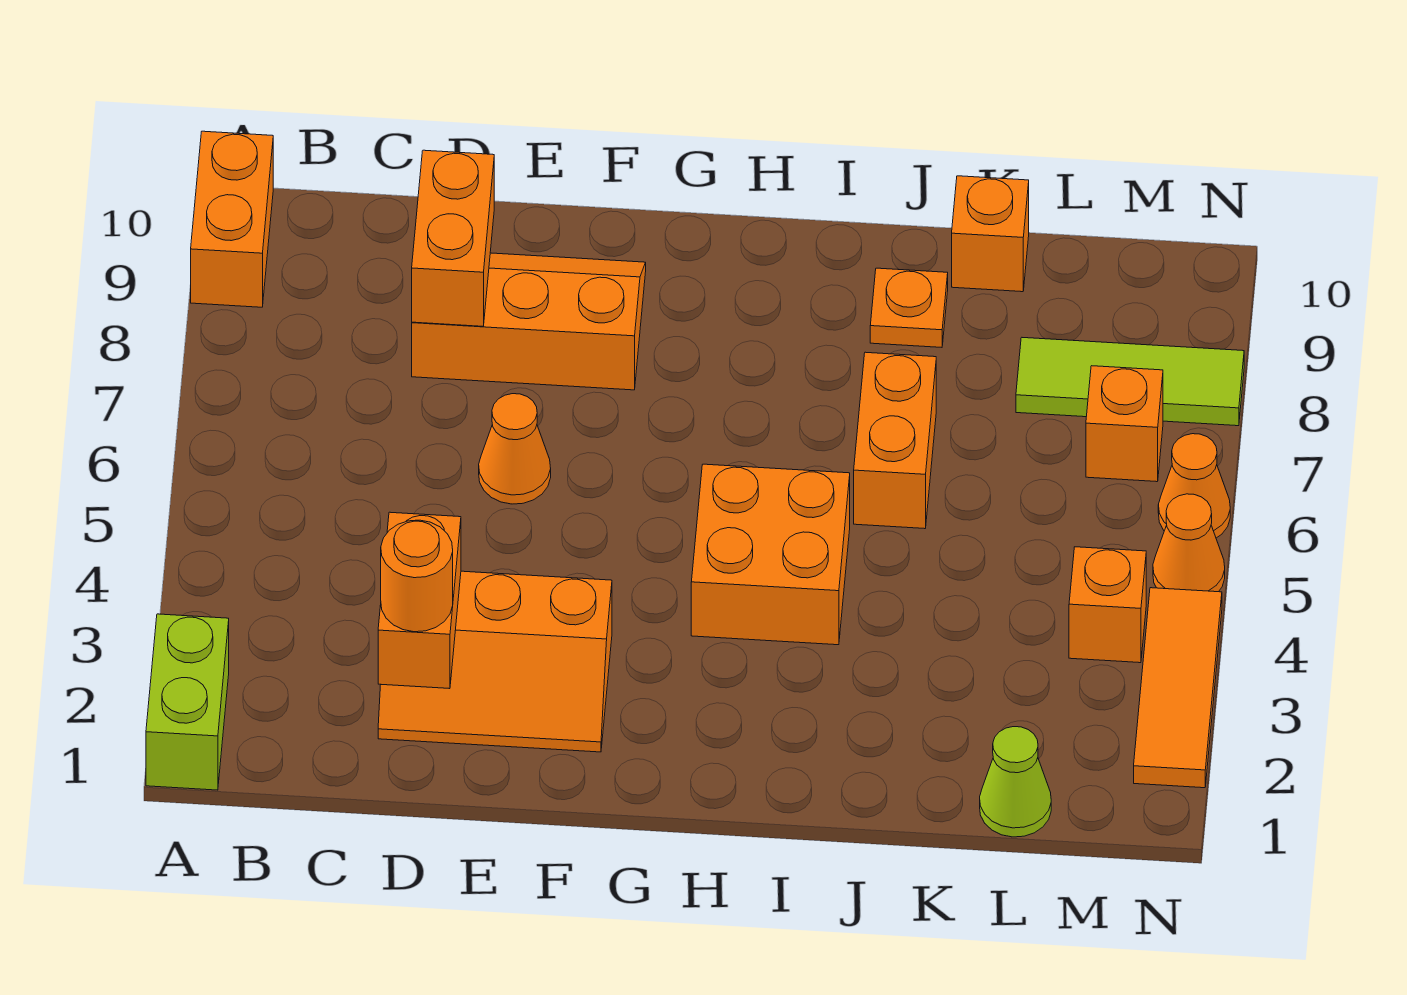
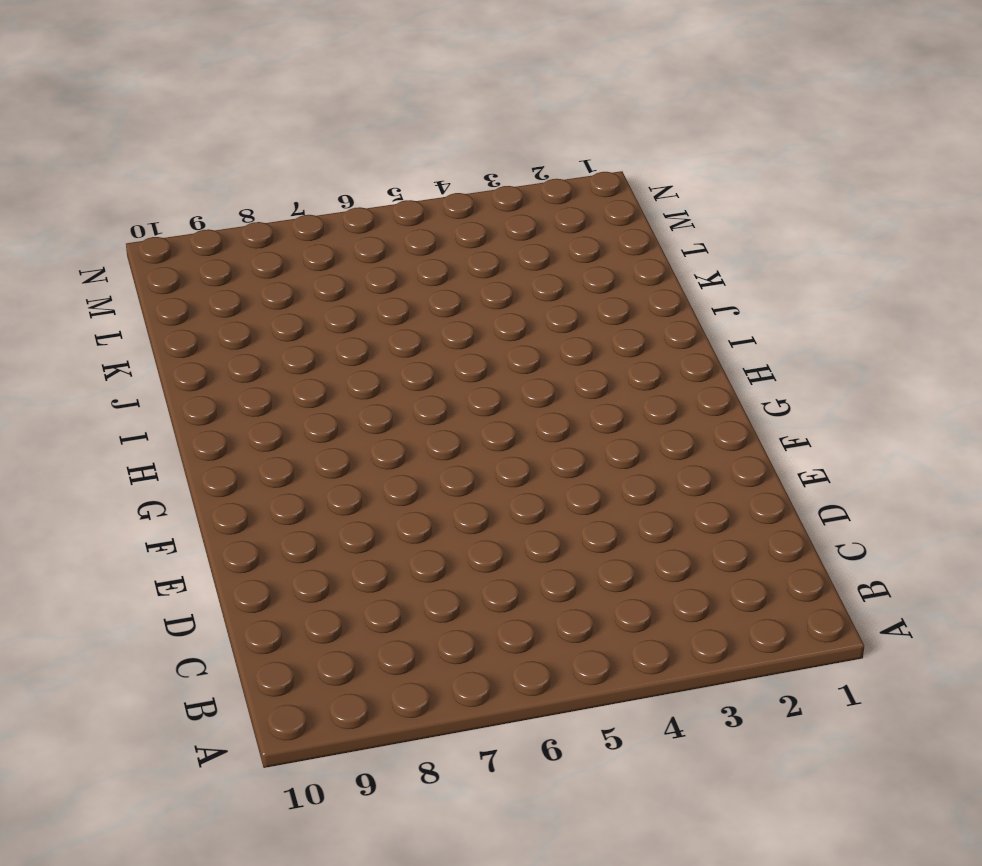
none -> lime brick A1:A2 level 1
none -> orange brick A9:A10 level 1
none -> orange slope D2:F3 level 1 top 3

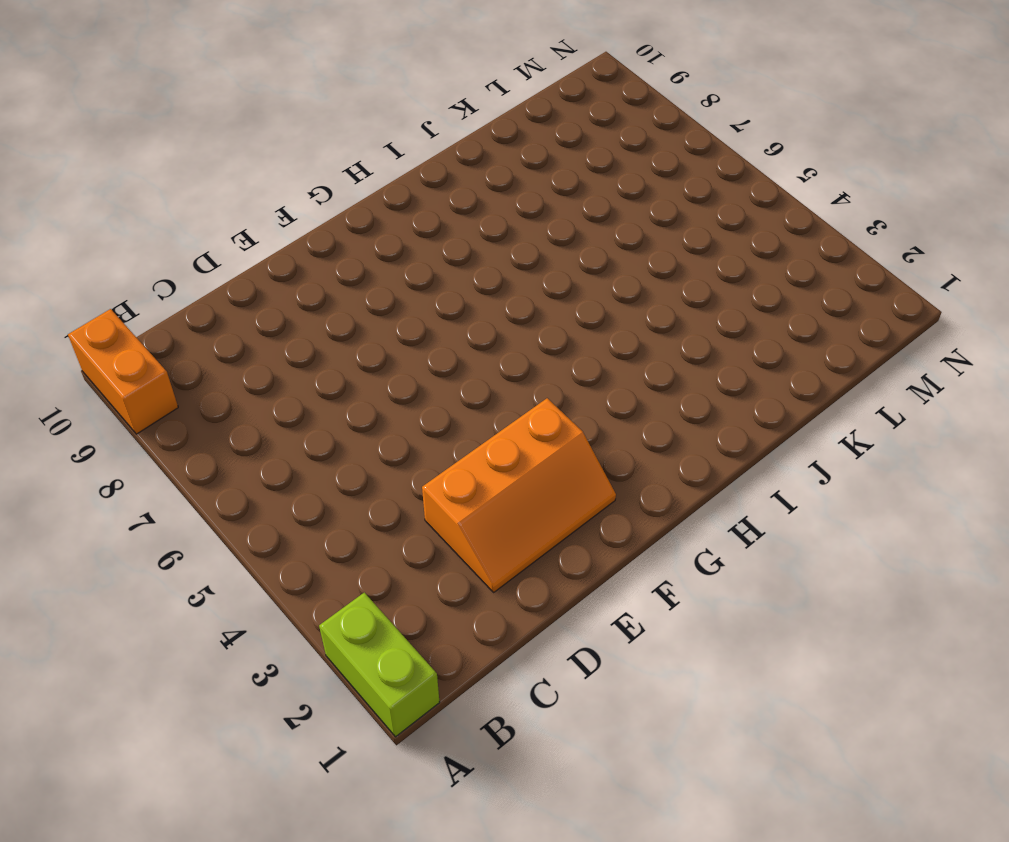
none -> orange slope D8:F9 level 1 top 8
none -> orange cone E6 level 1
none -> orange brick H4:I5 level 1

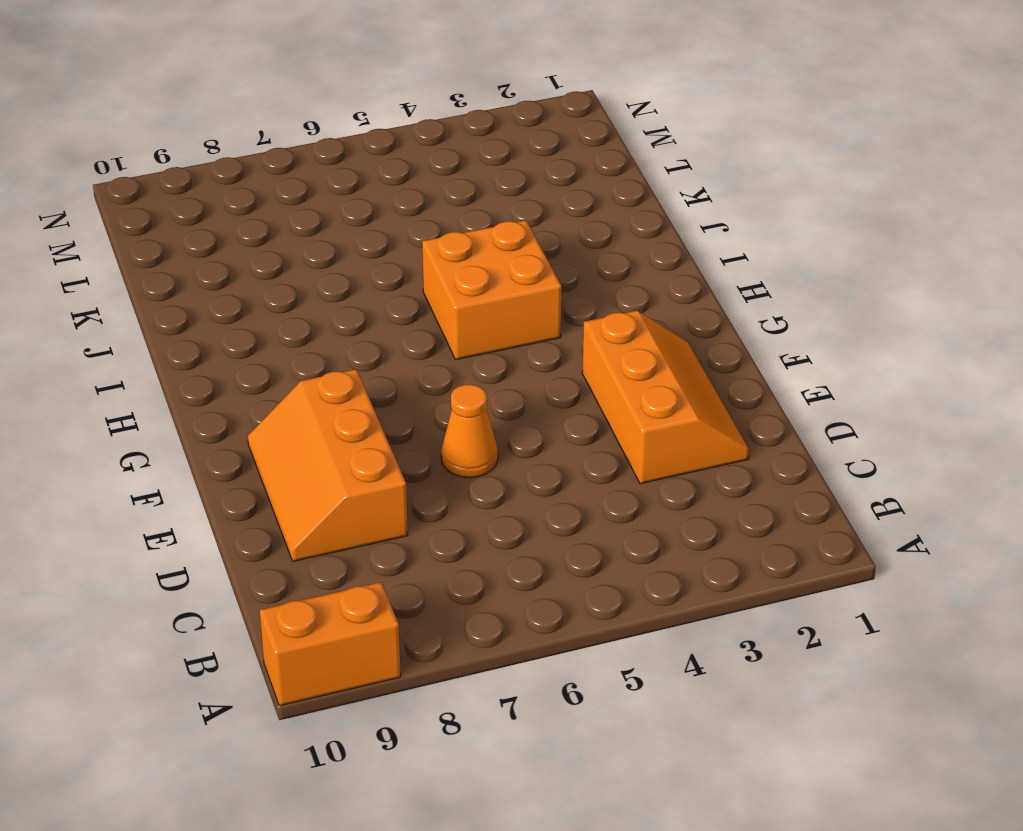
none -> lime brick A1:A2 level 1
none -> orange brick J6:J7 level 1
none -> orange plate J9 level 1

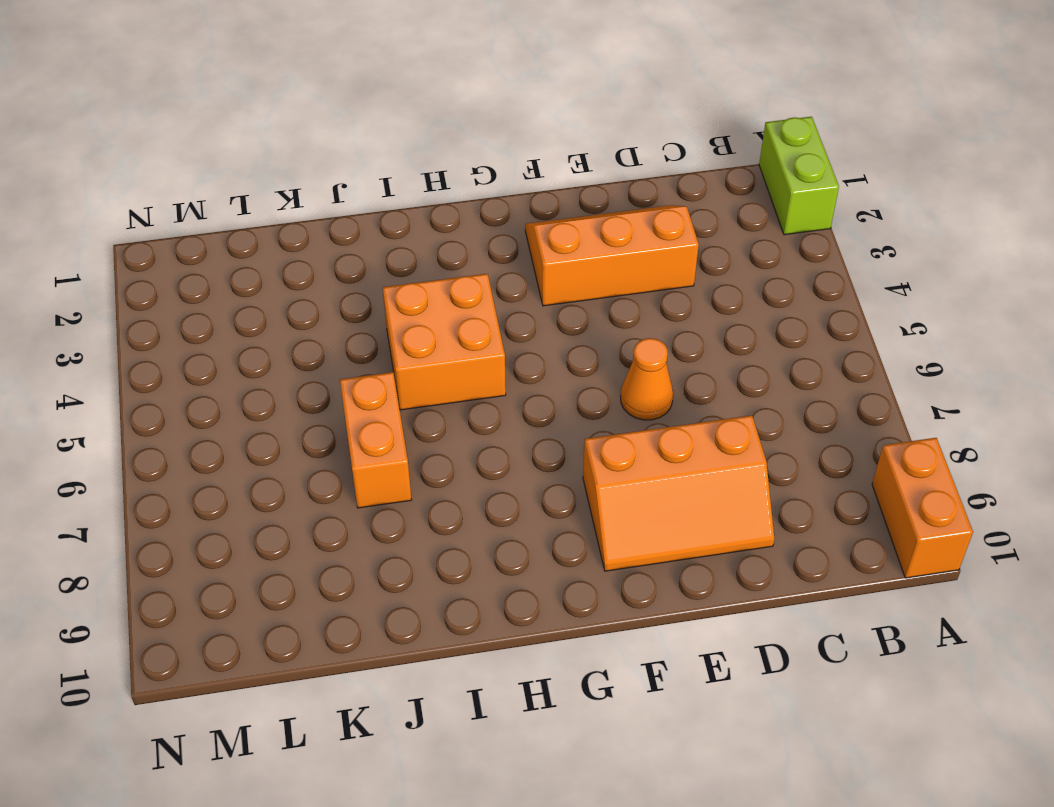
none -> orange plate J9 level 1
none -> orange brick K10 level 1
none -> lime cone L1 level 1

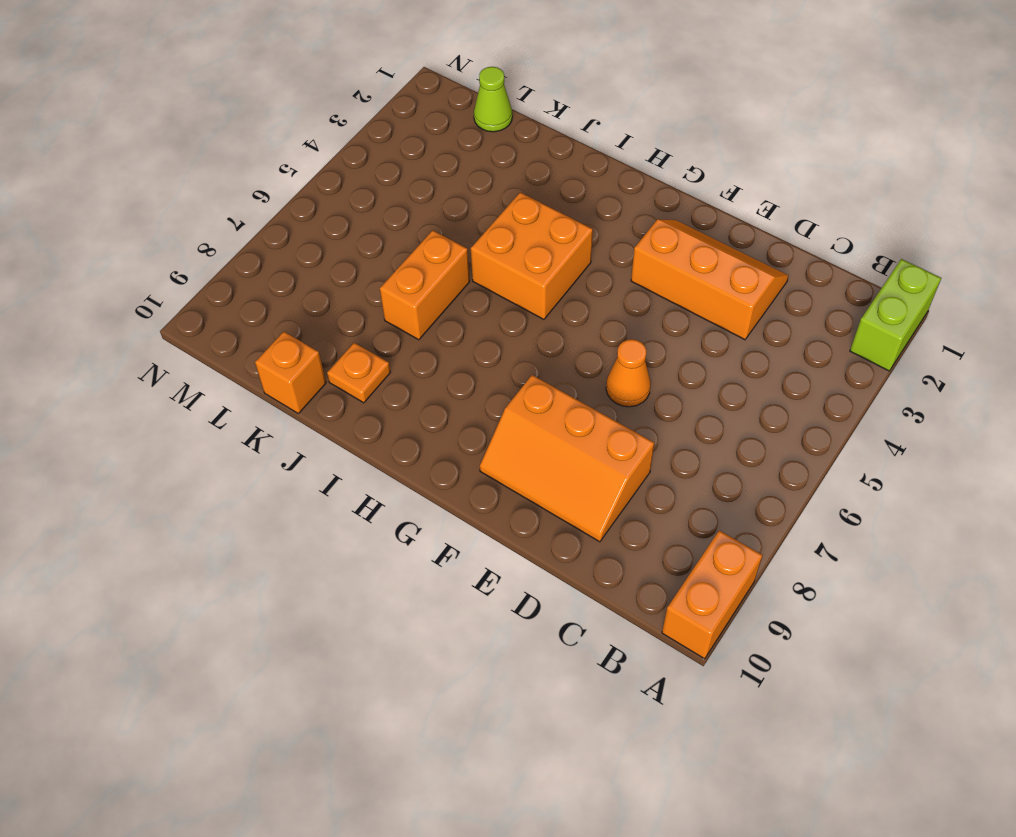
none -> lime tile L8:N8 level 1
none -> orange brick M4 level 1
none -> orange brick M7 level 1

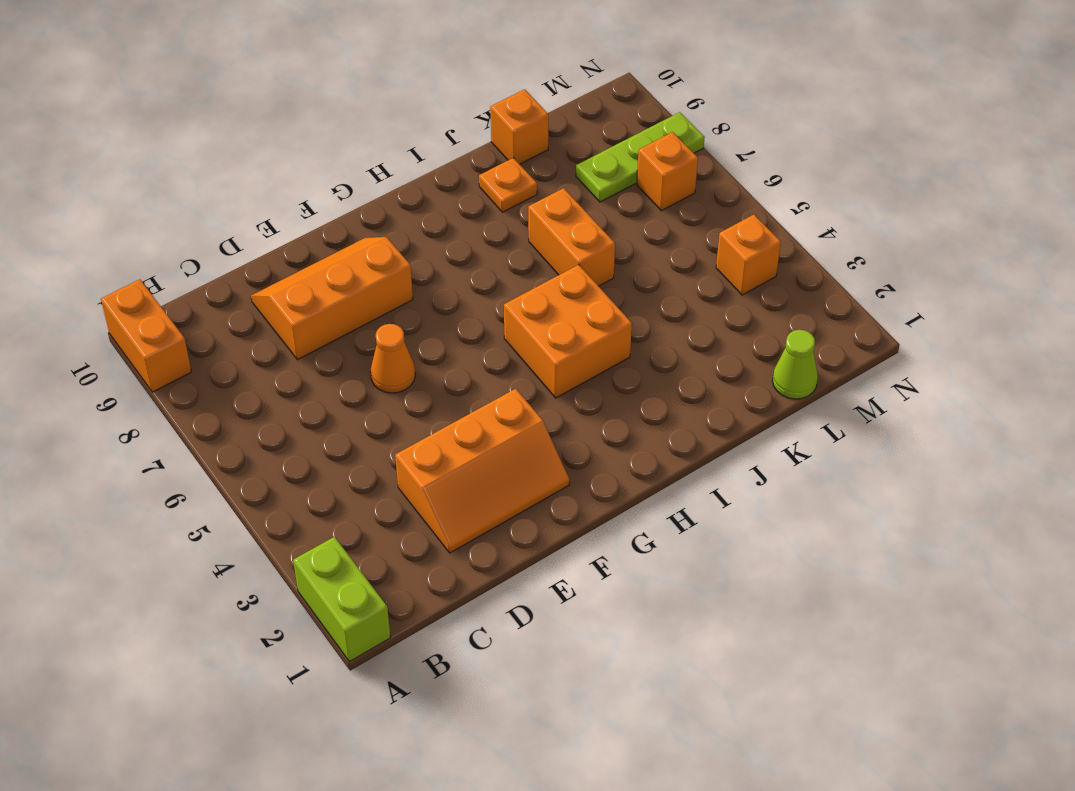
lime plate L8:N8 level 1 -> lime tile L8:N8 level 1
none -> orange tile N2:N4 level 1
none -> orange cone N5 level 1
none -> orange cone N6 level 1

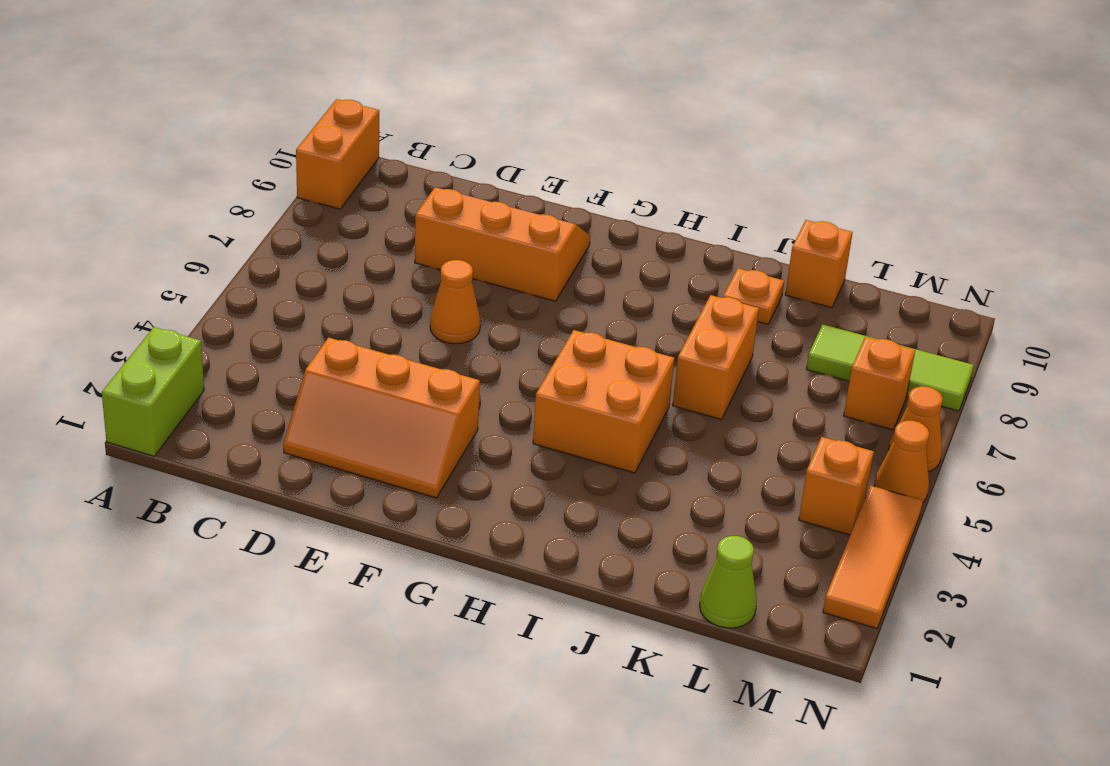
none -> orange brick D2:D3 level 2
none -> orange brick D8:D9 level 2
none -> orange round brick D2 level 3

